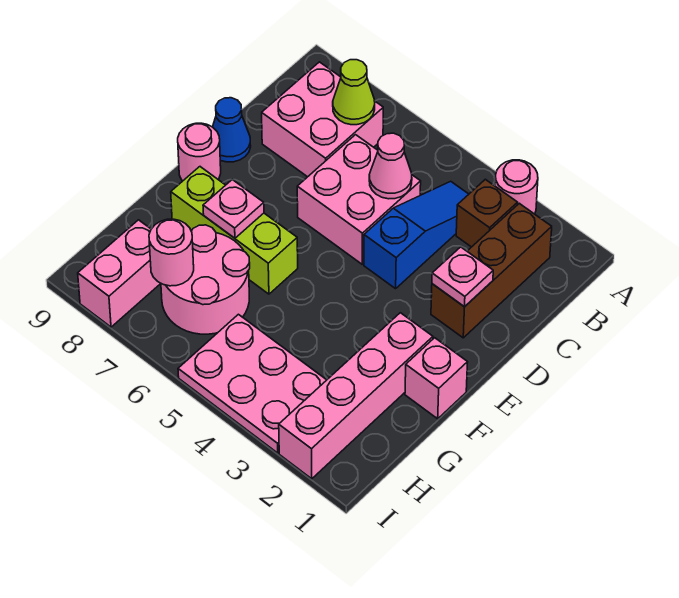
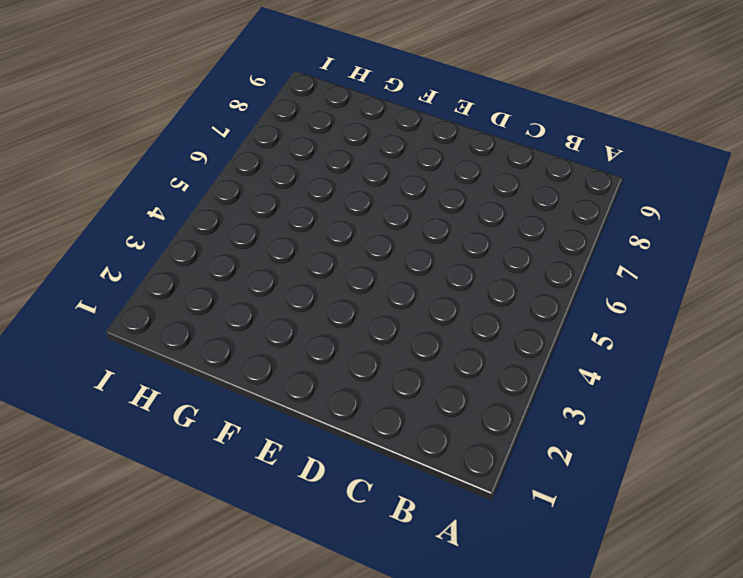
none -> pink round brick A3 level 1
none -> brown brick B2:D2 level 1
none -> brown brick B3 level 1

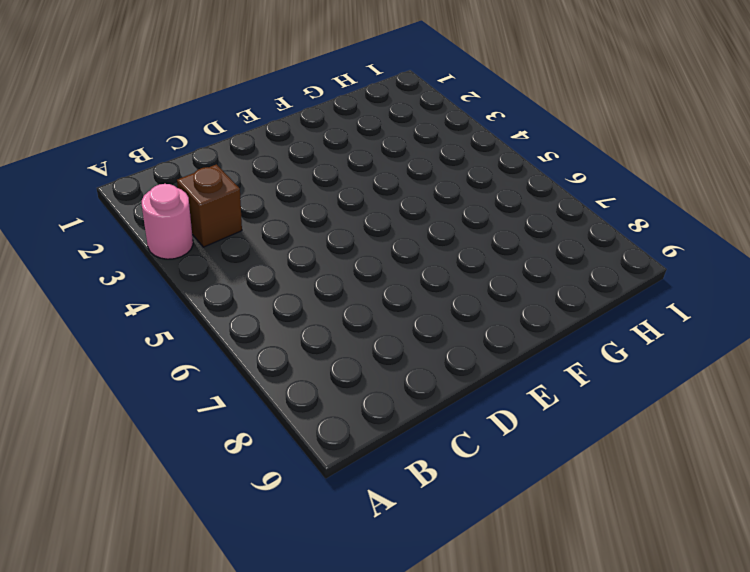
none -> brown brick B2:D2 level 1
none -> blue slope B4:D4 level 1 top D
none -> pink brick B7:C8 level 1

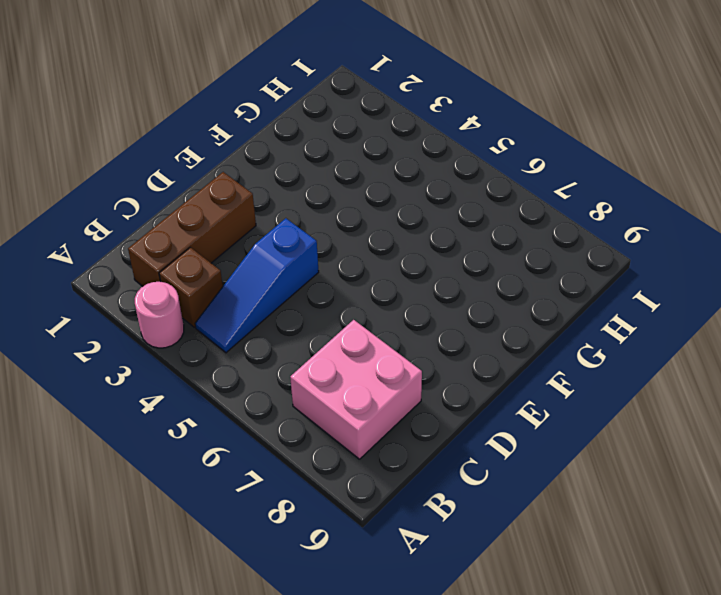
none -> pink brick C5:D6 level 1
none -> blue cone D9 level 1
none -> pink round brick E9 level 1

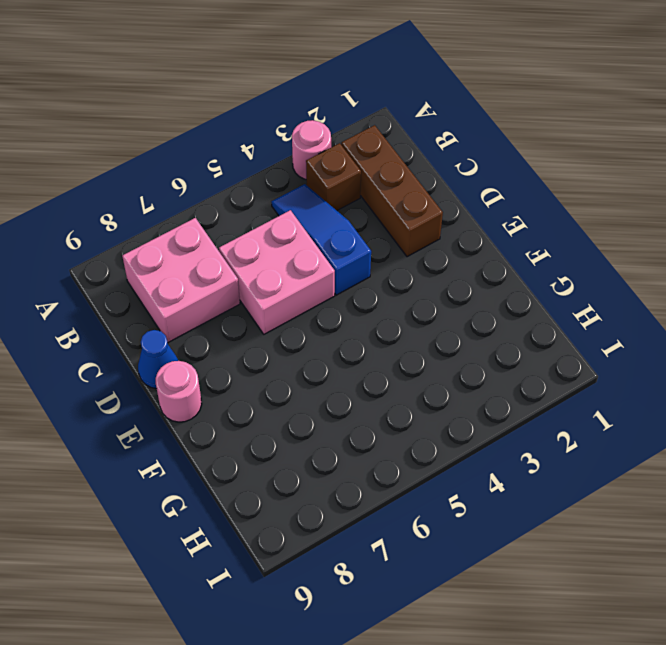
none -> pink brick F1 level 1
none -> pink brick F2:I2 level 1
none -> lime brick F6:F8 level 1

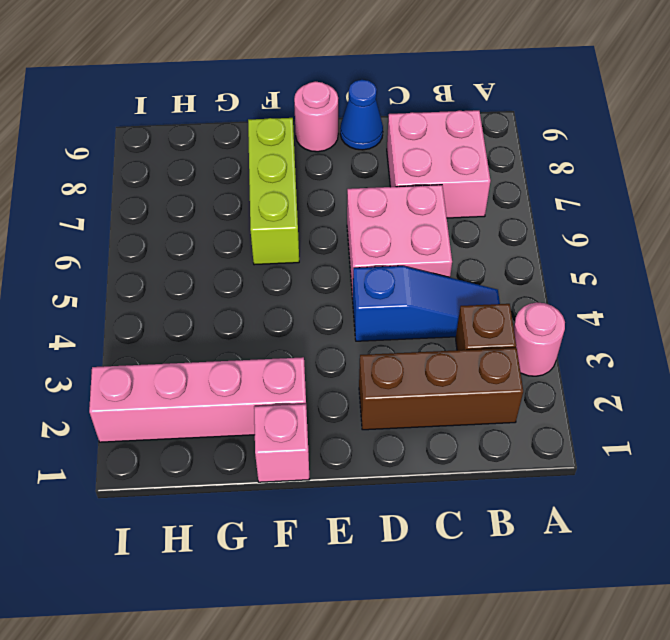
none -> pink round brick G6:H7 level 1
none -> pink plate H3:I5 level 1
none -> pink brick H8:I8 level 1

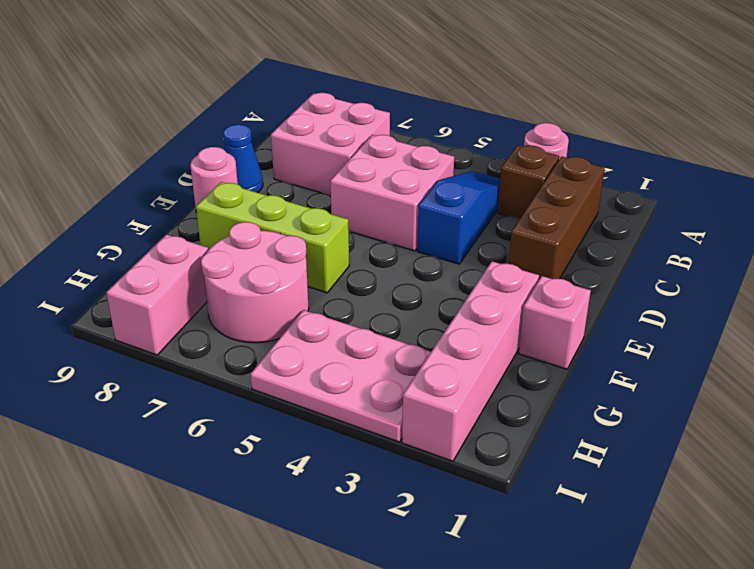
none -> lime cone B7 level 2
none -> pink cone C5 level 2
none -> pink plate D2 level 2

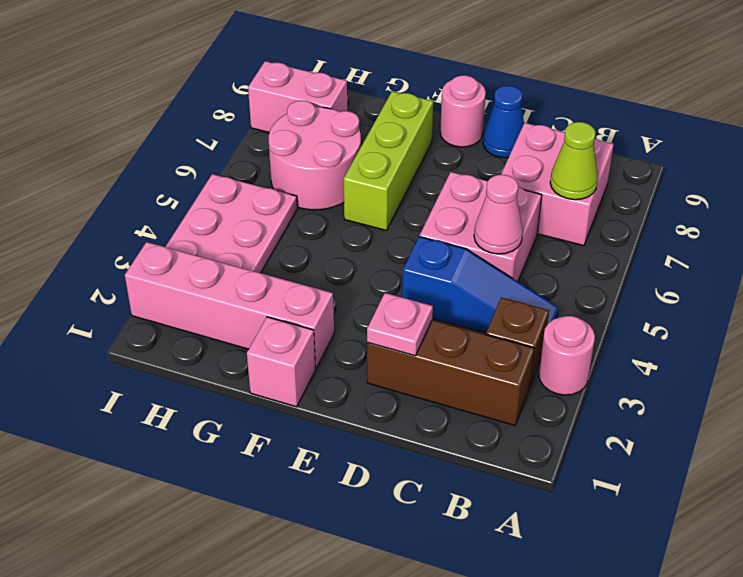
none -> pink plate F7 level 2
none -> pink round brick H7 level 2

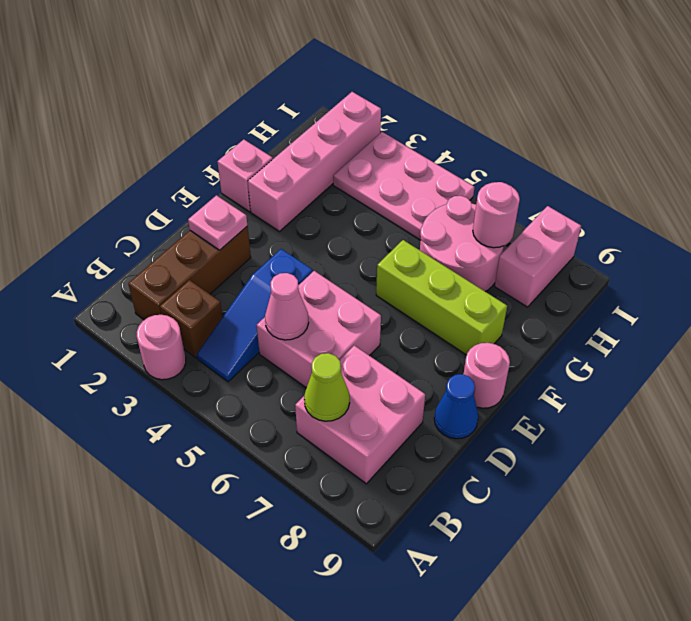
none -> pink plate F7 level 2

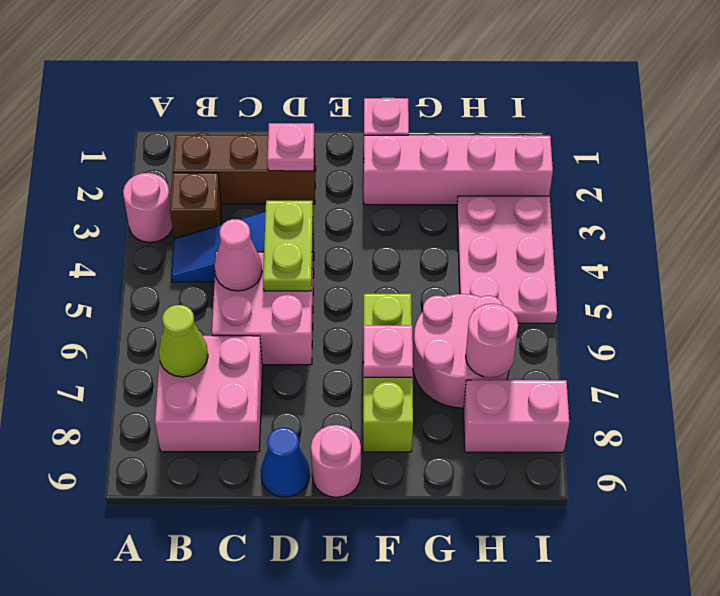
lime plate D4:D5 level 2 -> none

